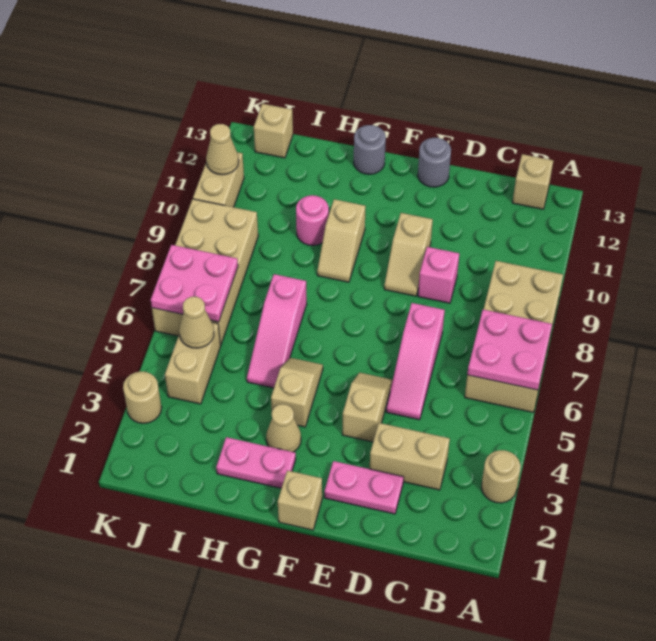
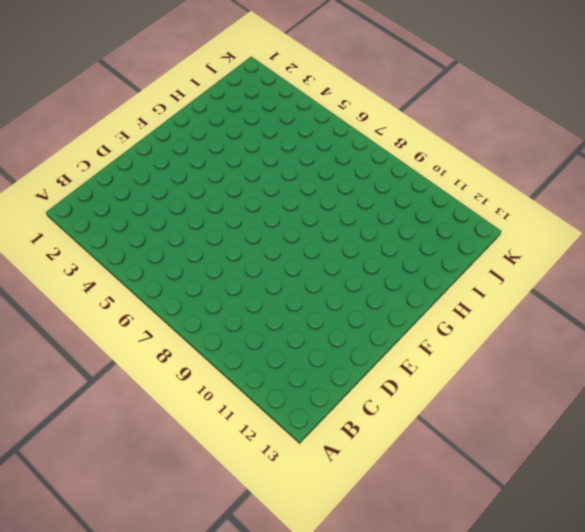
none -> tan round brick A3 level 1
none -> tan brick A6:B9 level 1
none -> tan brick B13 level 1

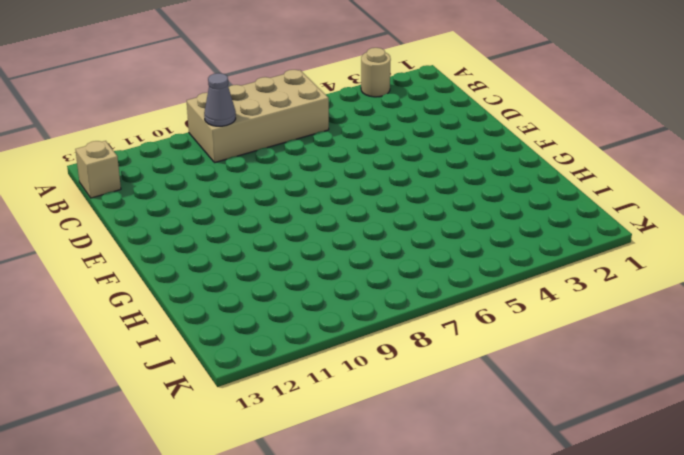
grey cone B9 level 2 -> none
none -> tan brick C3:D3 level 1
none -> pink plate D2:E2 level 1
none -> pink slope D5:D7 level 1 top 7

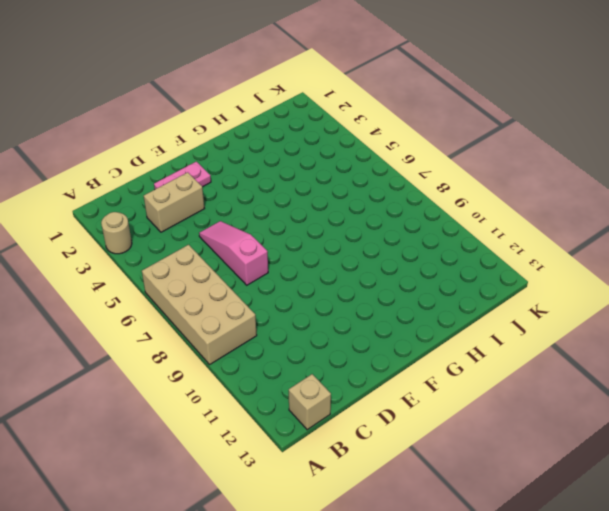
none -> pink brick D9 level 1
none -> tan slope E4:E5 level 1 top 4
none -> tan slope E9:E10 level 1 top 10

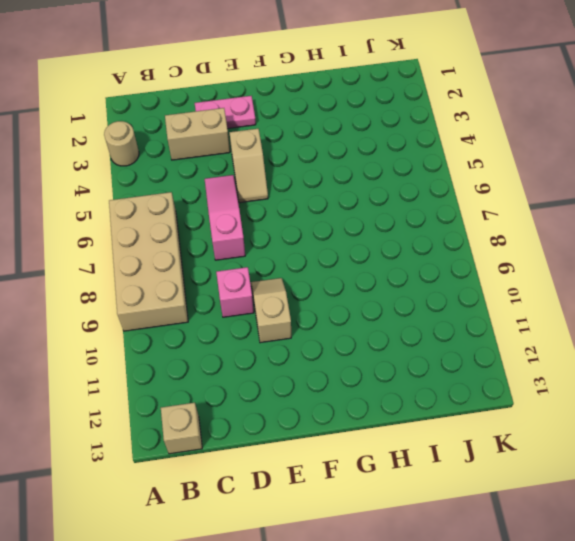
none -> grey round brick E13 level 1
none -> tan brick F1 level 1
none -> pink plate G2:H2 level 1

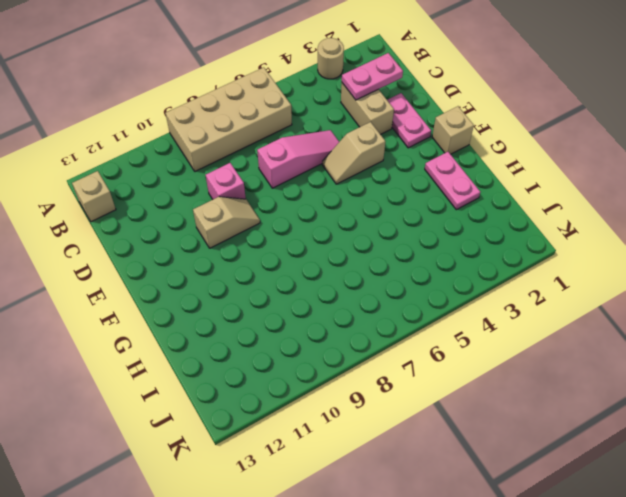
pink plate C2:C3 level 2 -> none
none -> grey round brick E13 level 1
none -> tan cone G3 level 1
none -> tan slope G4:G5 level 1 top 4

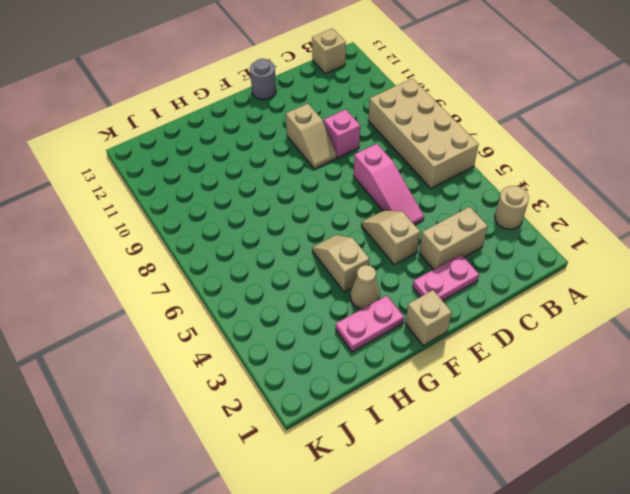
none -> tan slope G9:G10 level 1 top 10
none -> grey round brick G13 level 1
none -> pink slope H5:H7 level 1 top 7

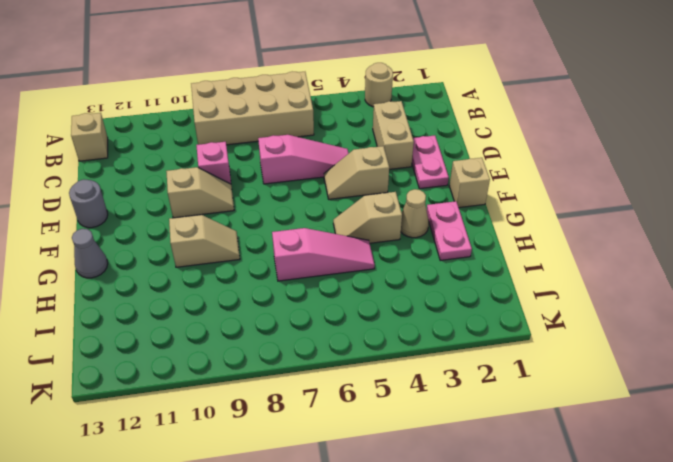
grey cone G13 level 1 -> grey round brick G13 level 1
none -> pink round brick H10 level 1
none -> tan brick J4:J5 level 1
none -> tan brick J6:K9 level 1

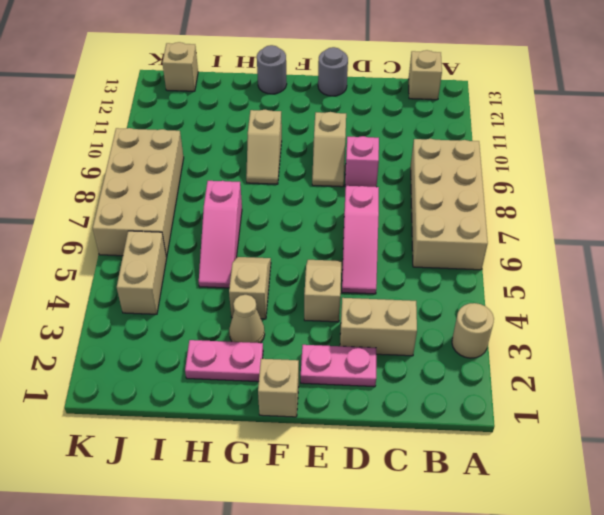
none -> pink round brick H10 level 1
none -> tan round brick K3 level 1
none -> tan brick K10:K11 level 1

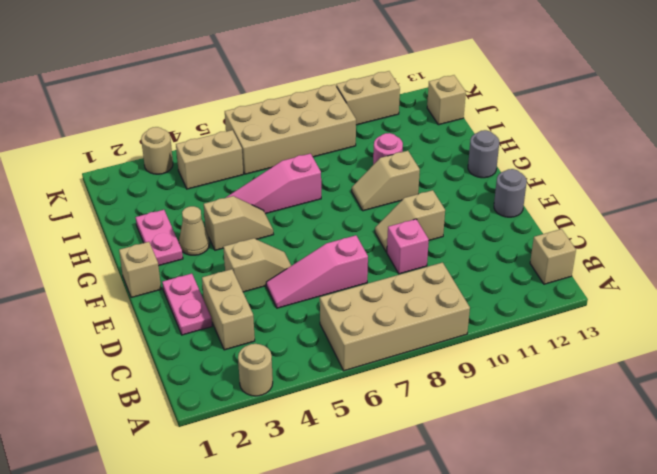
none -> pink plate A6:B7 level 2
none -> tan cone J5 level 2
none -> pink plate J6:K7 level 2

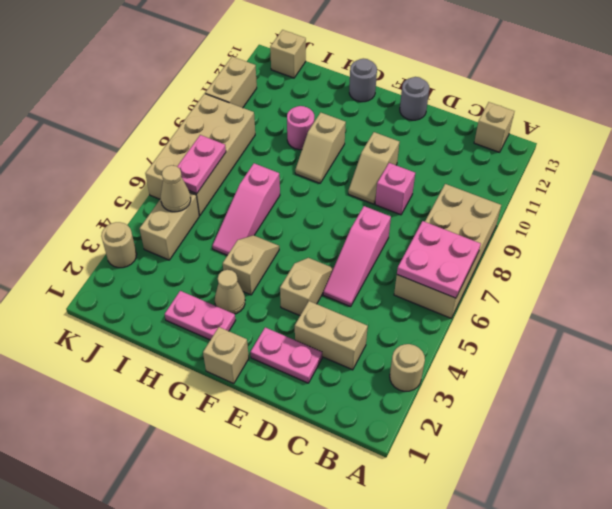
pink plate J6:J7 level 2 -> pink plate J6:K7 level 2
none -> tan cone K11 level 2

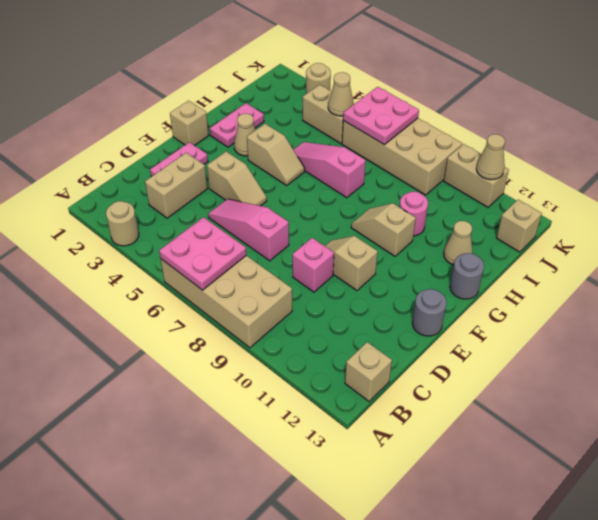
tan cone H12 level 1 -> none

